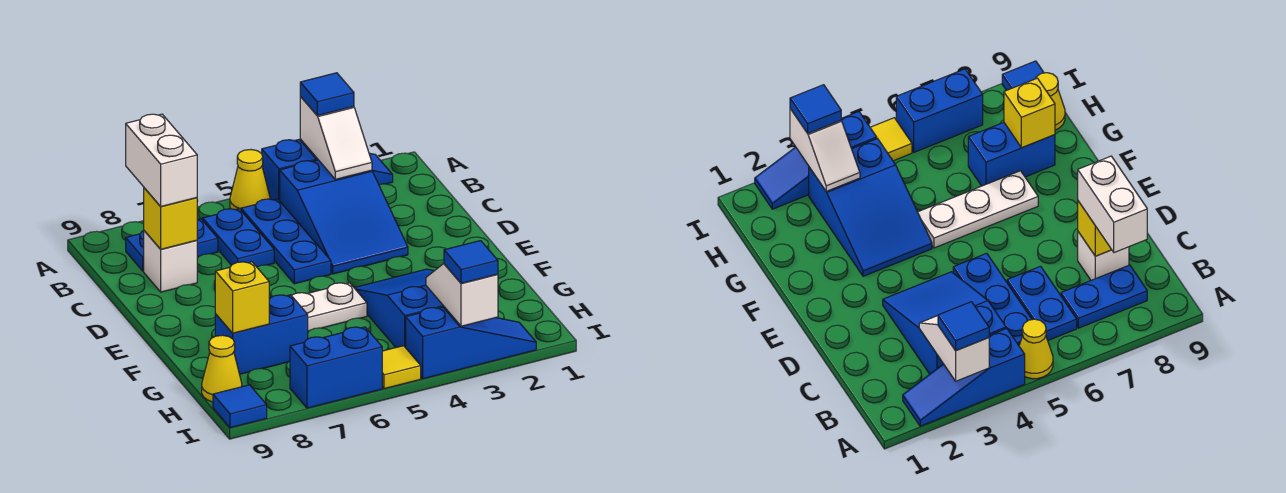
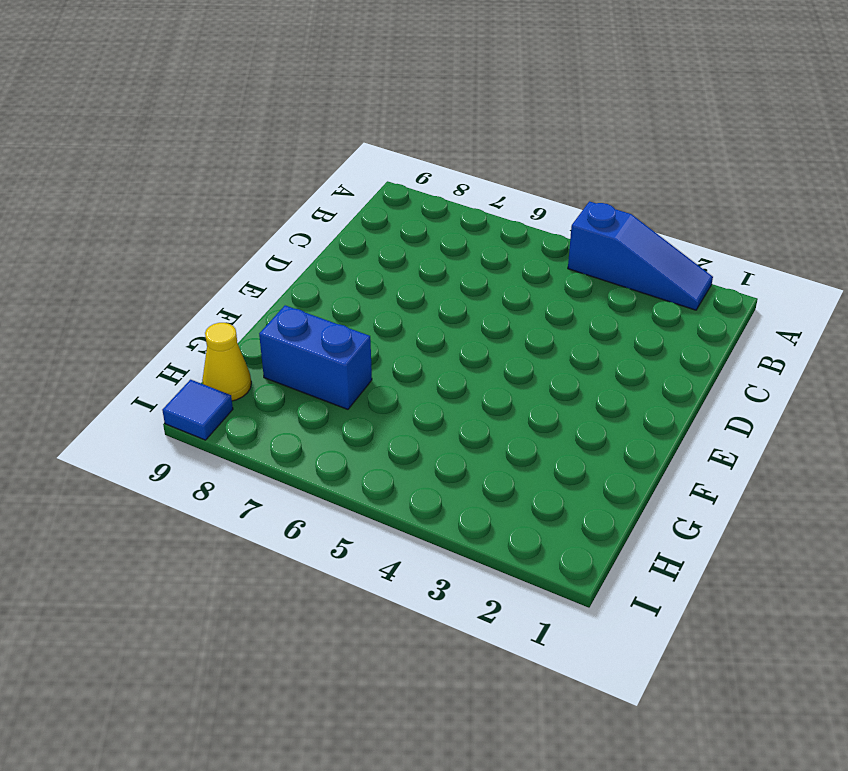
none -> yellow cone A5 level 1
none -> blue slope B3:D4 level 1 top B
none -> blue plate B5:D5 level 1

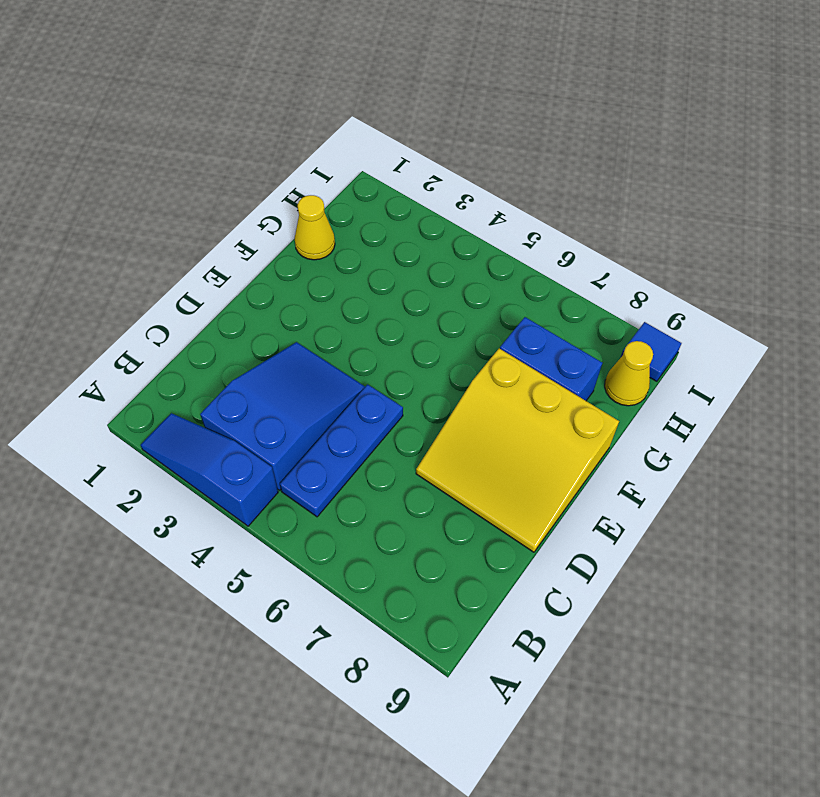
yellow slope D7:F9 level 1 top F -> white plate F5:F7 level 1
yellow cone G1 level 1 -> yellow cone A5 level 1
none -> blue plate B6:C6 level 1
none -> blue plate B7:B8 level 1
none -> white brick C8 level 1

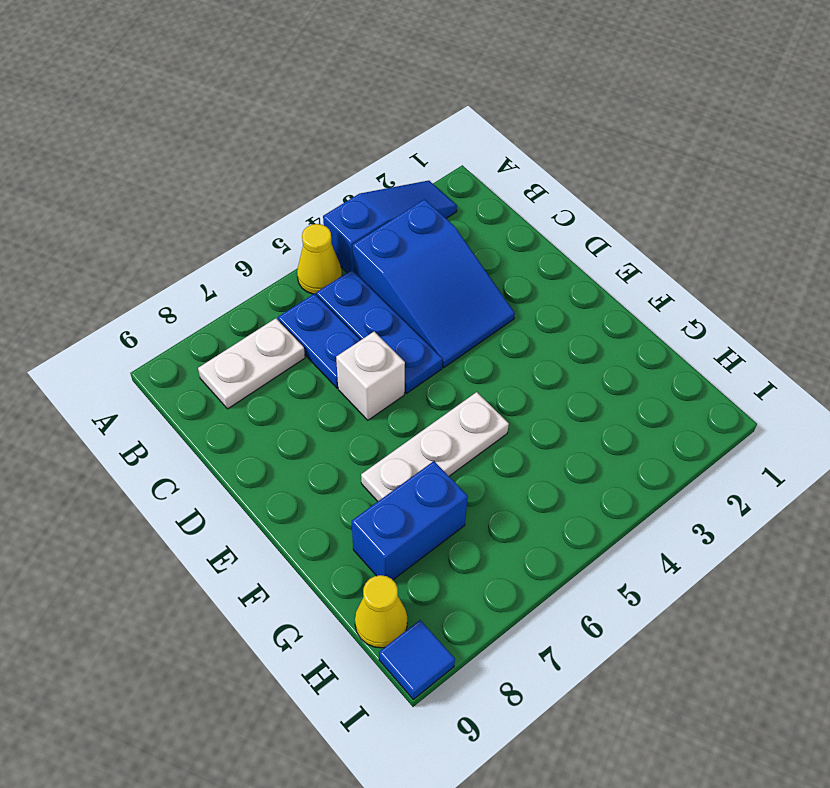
white plate B7:B8 level 1 -> blue plate B7:B8 level 1
white brick D6 level 1 -> white brick C8 level 1
none -> blue slope F3:H4 level 1 top H
none -> blue slope I2:I4 level 1 top 4
none -> yellow tile I5 level 1

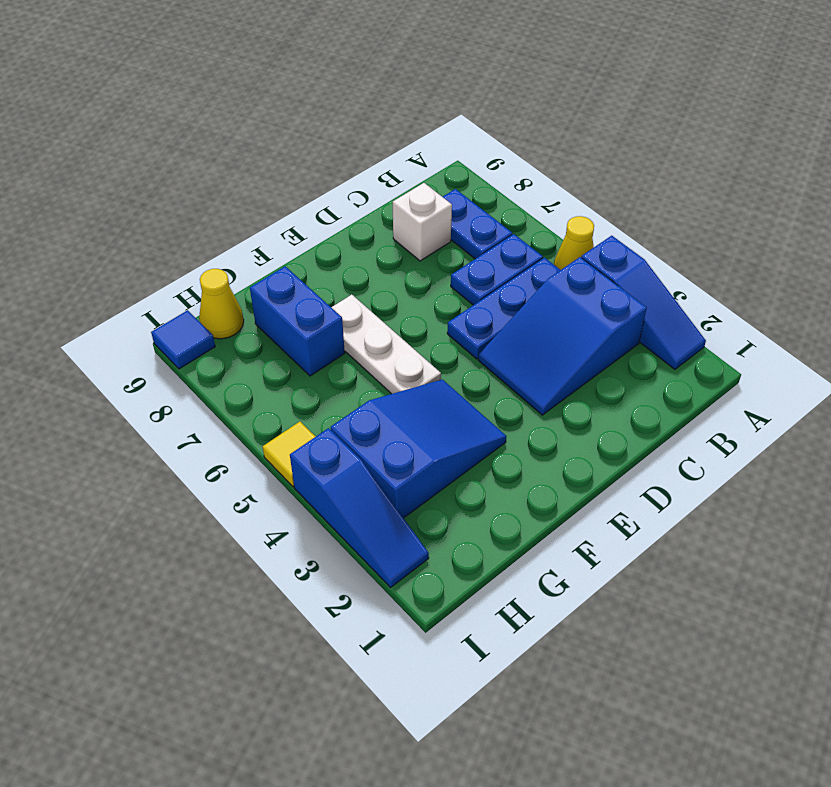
none -> blue brick I6:I7 level 1
none -> white slope A3:B3 level 2 top A
none -> yellow brick C8 level 2

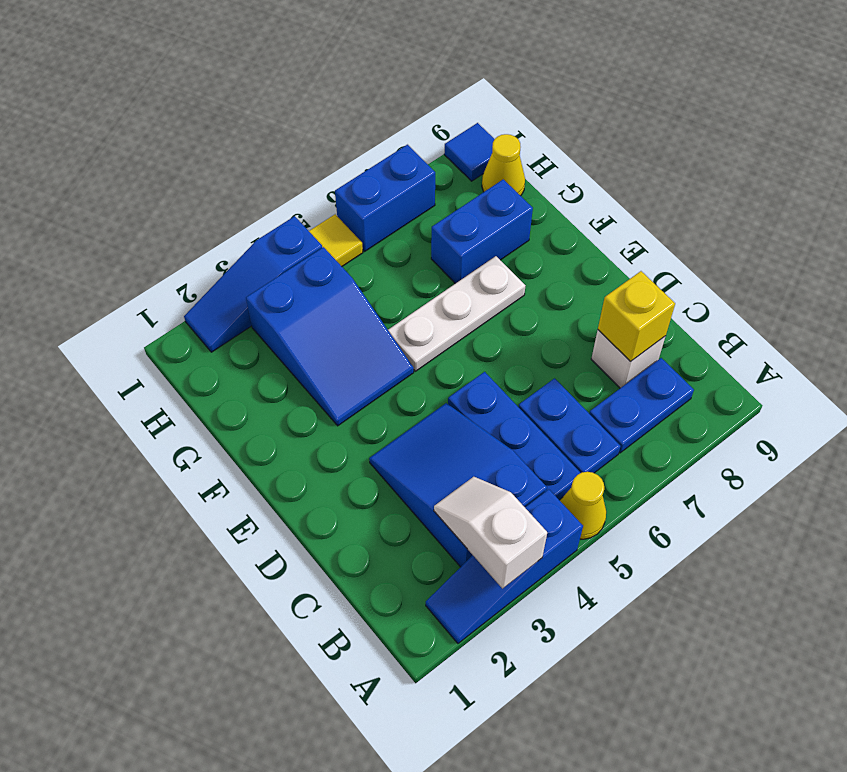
none -> yellow brick G8 level 2
none -> white slope H3:I3 level 2 top I
none -> blue tile A3 level 3

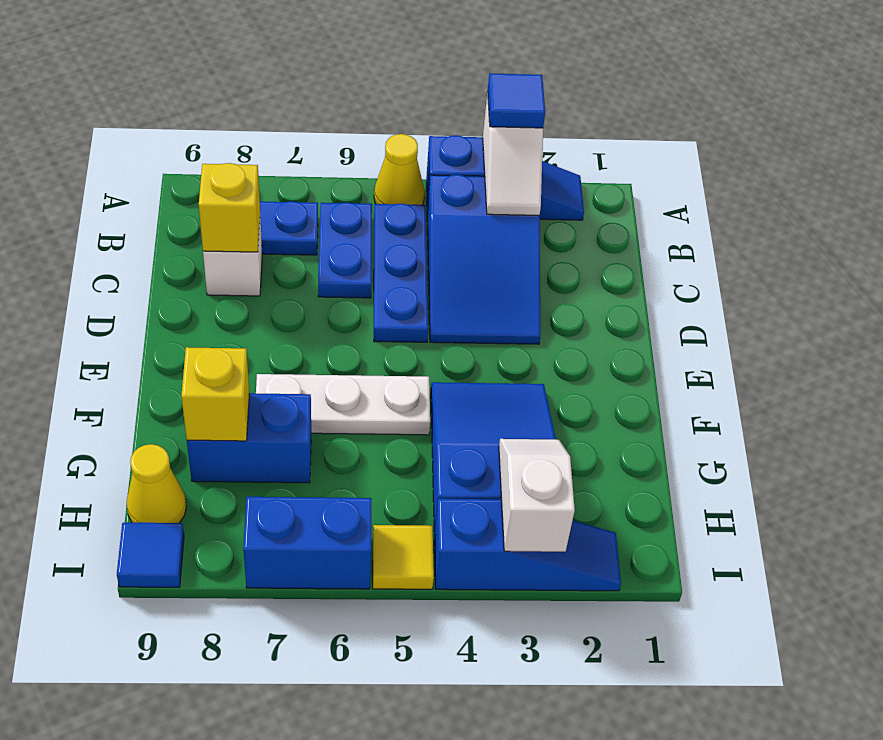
none -> white brick B8:C8 level 3
none -> blue tile I3 level 3

